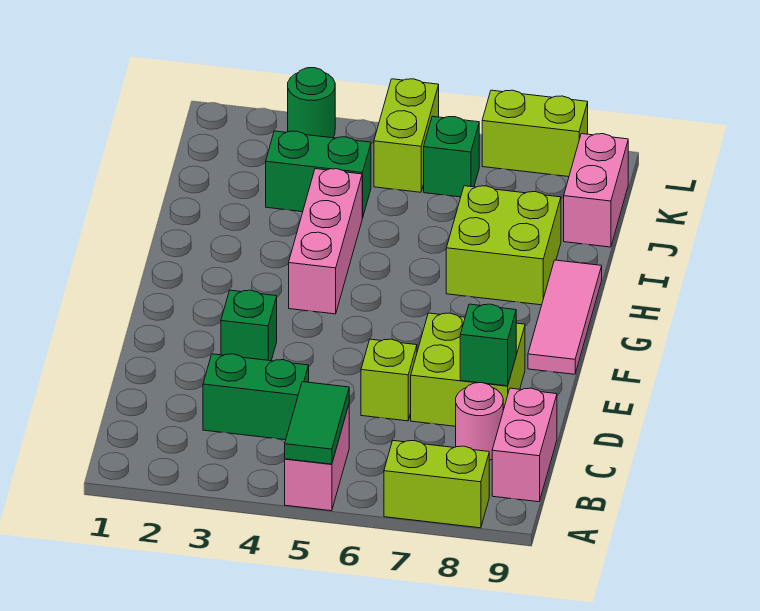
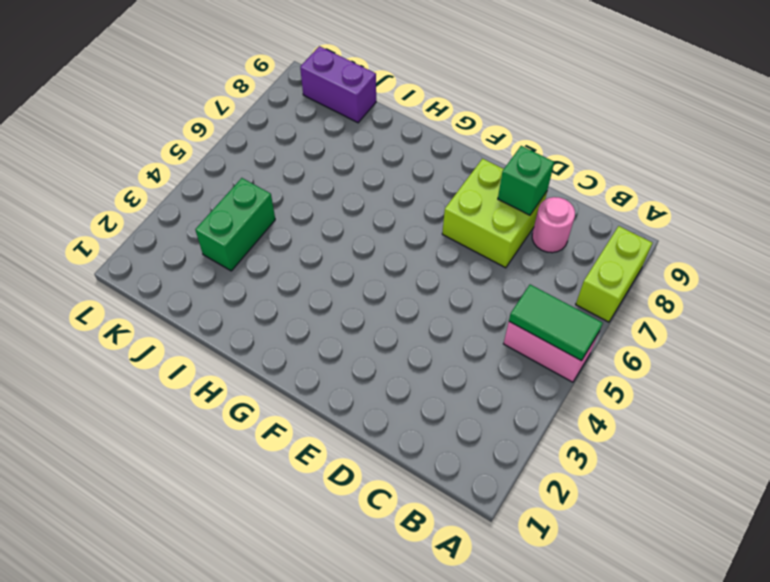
purple brick J9:K9 level 1 -> pink brick J9:K9 level 1
none -> pink brick B9:C9 level 1
none -> green brick C3:C4 level 1
none -> lime brick D6 level 1

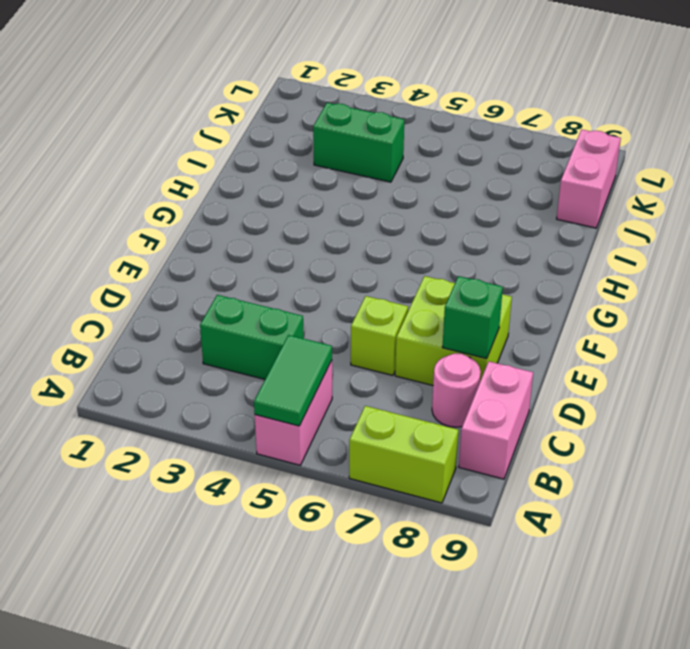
none -> green brick E3 level 1
none -> pink tile F9:H9 level 1
none -> pink brick G4:I4 level 1

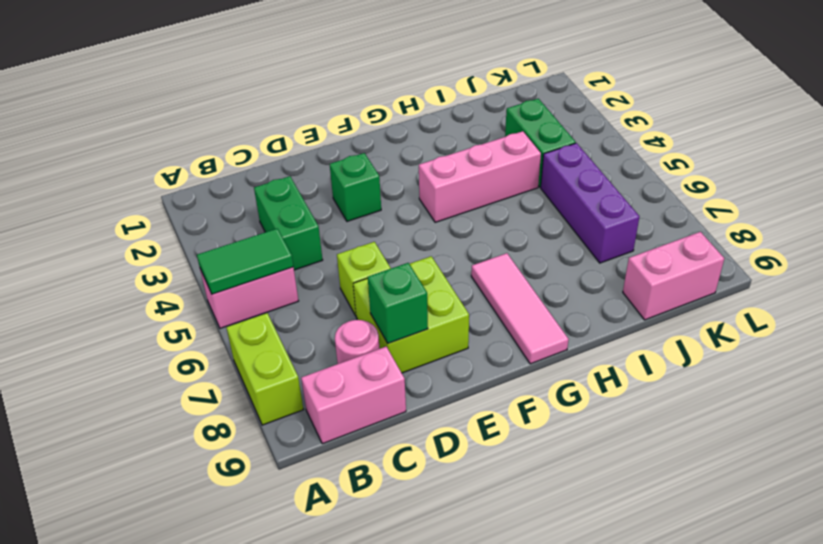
pink tile G7:G9 level 1 -> pink tile F9:H9 level 1
purple brick J5:J7 level 1 -> none
none -> lime brick H7:I8 level 1
none -> lime brick K5:L5 level 1
none -> green brick K6 level 1

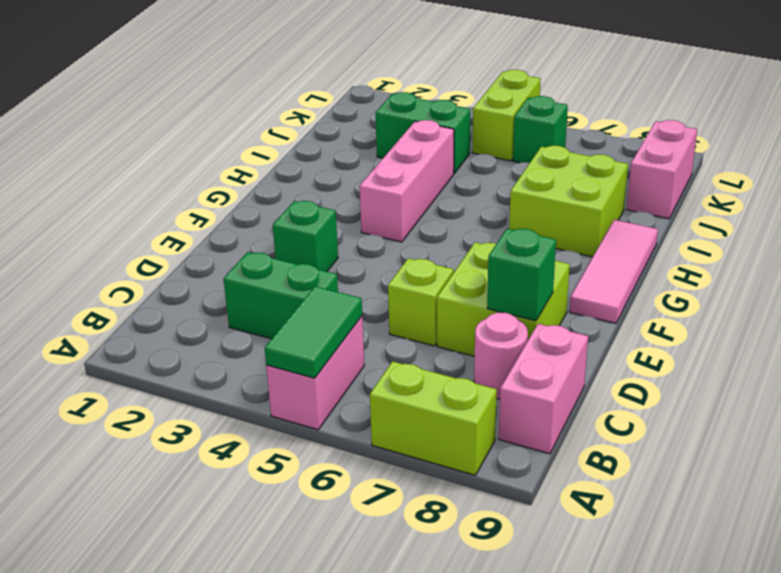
none -> green round brick L3 level 1
none -> lime brick L7:L8 level 1

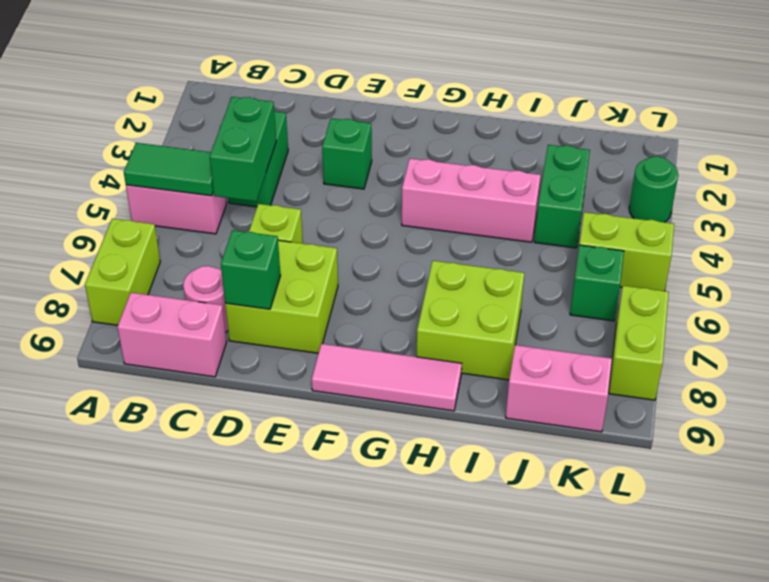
green brick C4:C5 level 2 -> none

